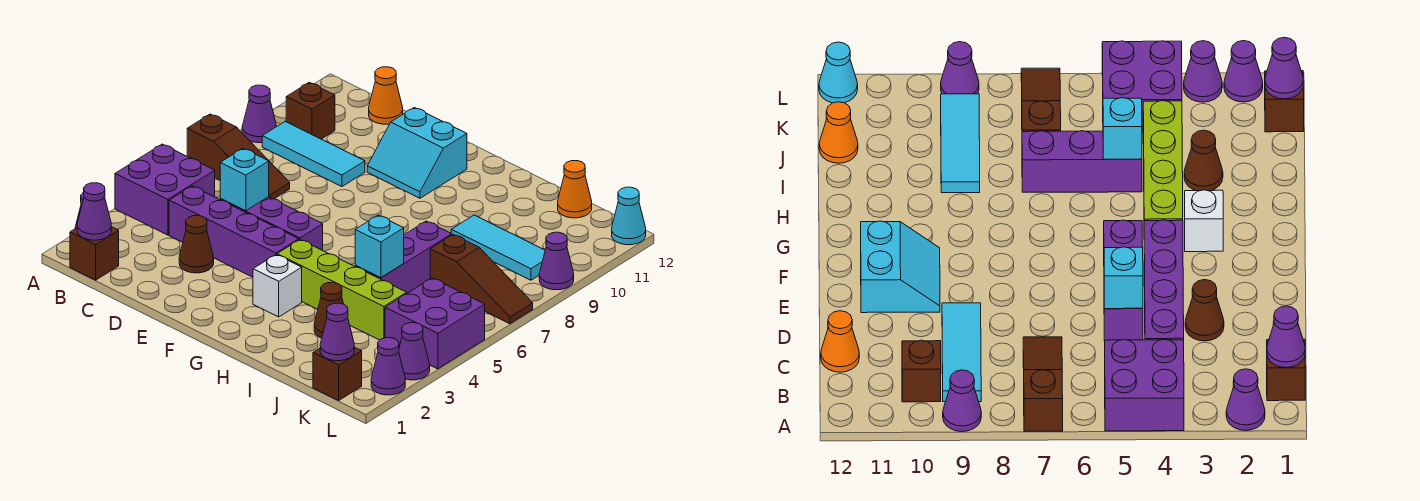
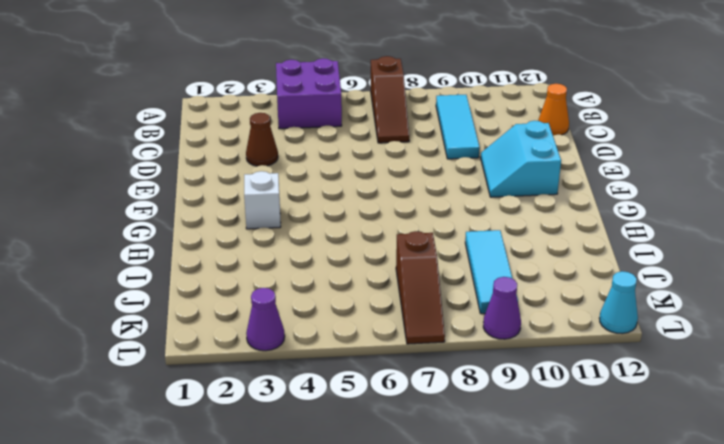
none -> purple cone A2 level 1
none -> purple cone A9 level 1
none -> brown brick B1 level 1

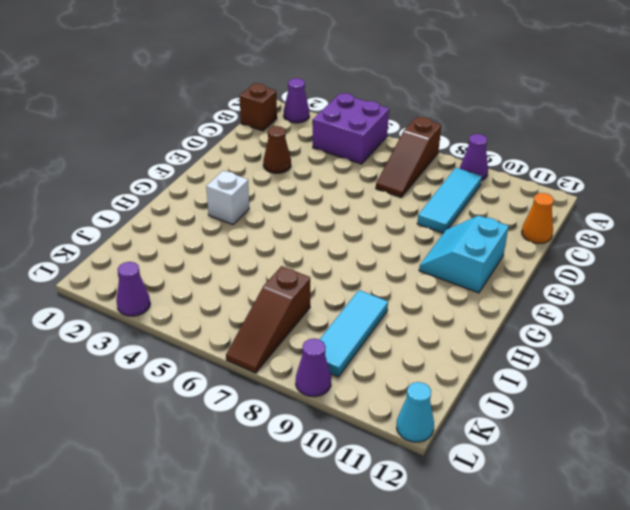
none -> brown brick B10 level 1
none -> purple brick C4:F4 level 1
none -> purple brick D5:F5 level 1

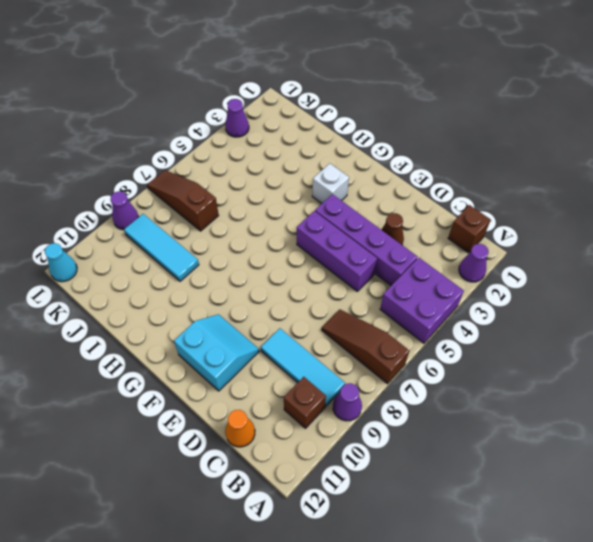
none -> lime brick G4:J4 level 1
none -> brown cone I3 level 1
none -> purple brick I5:I7 level 1

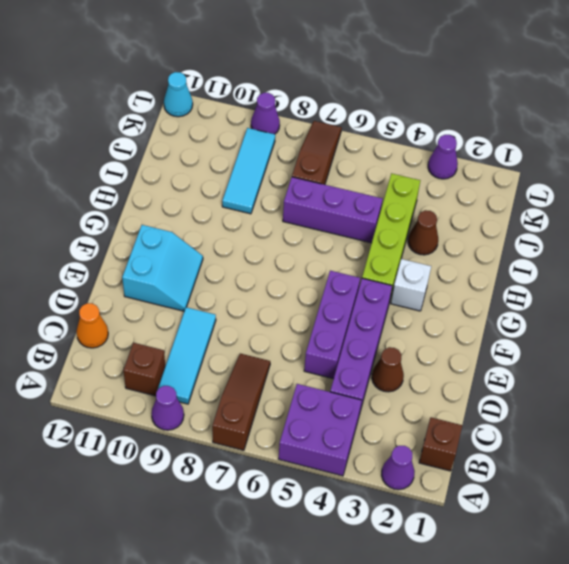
none -> orange cone J12 level 1
none -> brown brick K1 level 1
none -> purple brick K4:L5 level 1

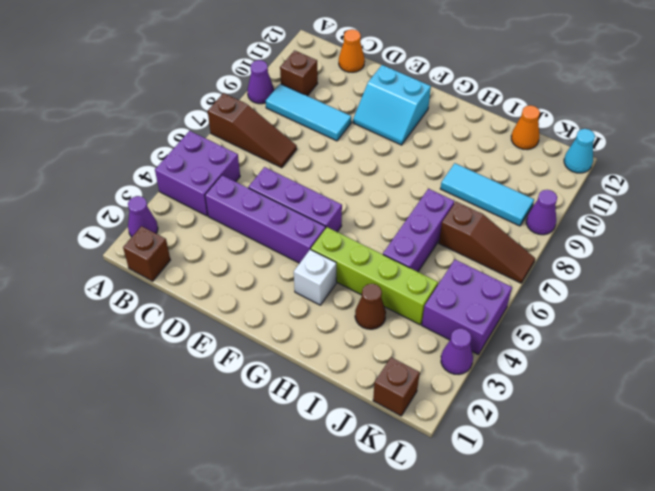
none -> brown cone D3 level 1
none -> purple cone L2 level 1
none -> purple cone B1 level 2

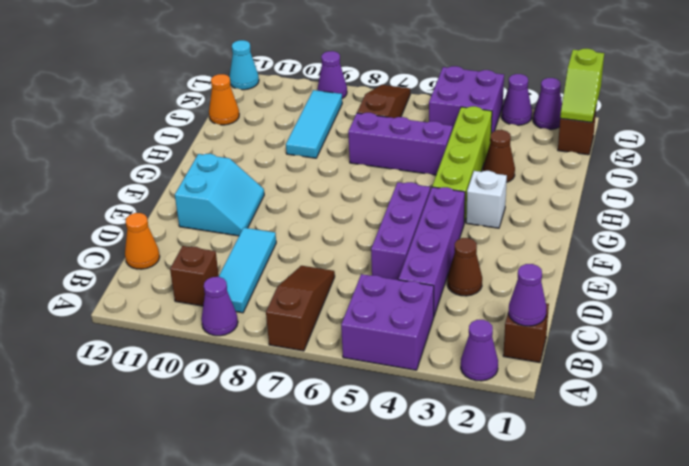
lime slope K1:L1 level 2 top L -> purple cone K1 level 2
none -> cyan brick D5 level 2
none -> cyan brick I5 level 2

